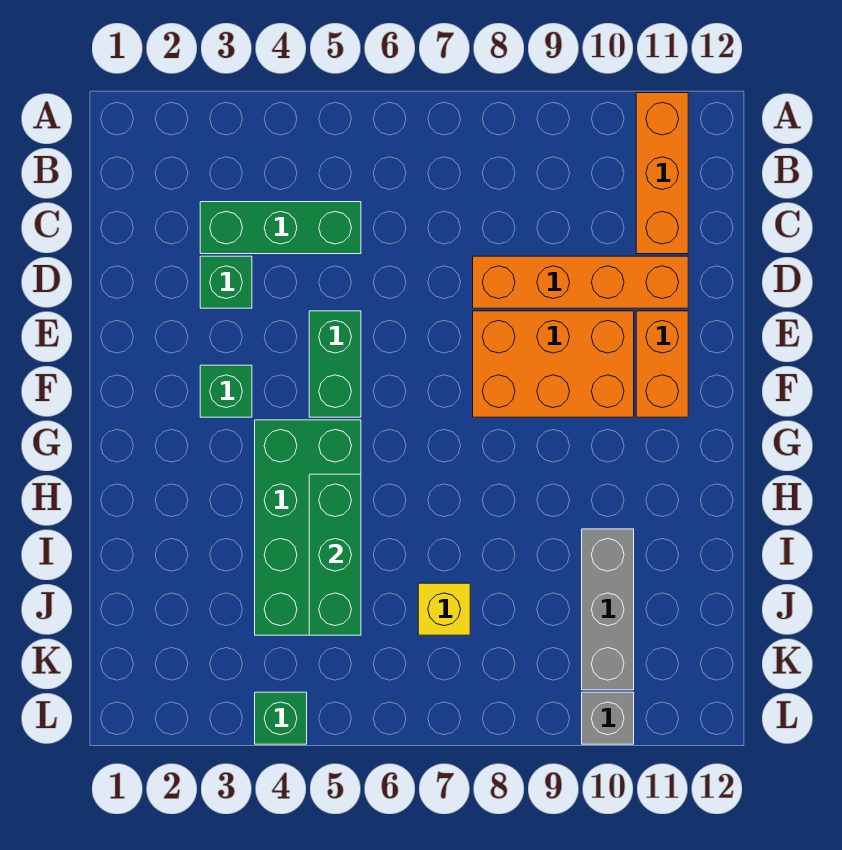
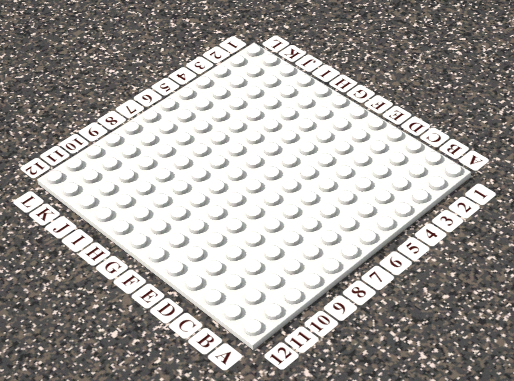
none -> orange brick A11:C11 level 1
none -> green brick C3:C5 level 1
none -> green brick D3 level 1

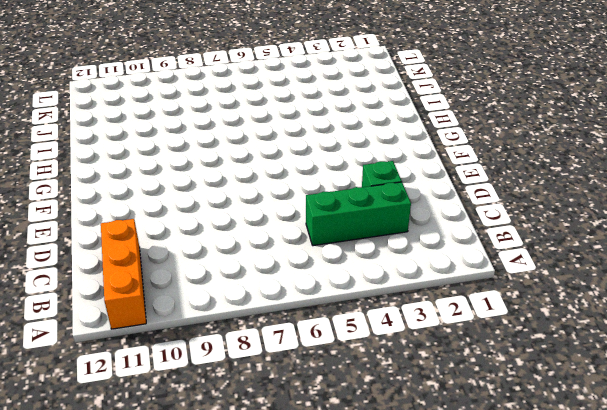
none -> orange brick D8:D11 level 1
none -> green brick E5:F5 level 1
none -> orange brick E8:F10 level 1

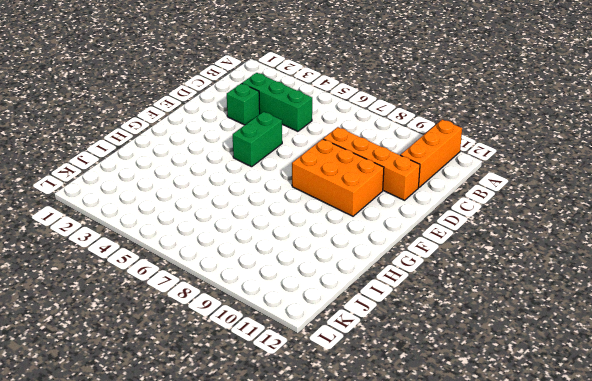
none -> orange brick E11:F11 level 1
none -> green brick F3 level 1
none -> green brick G4:J5 level 1

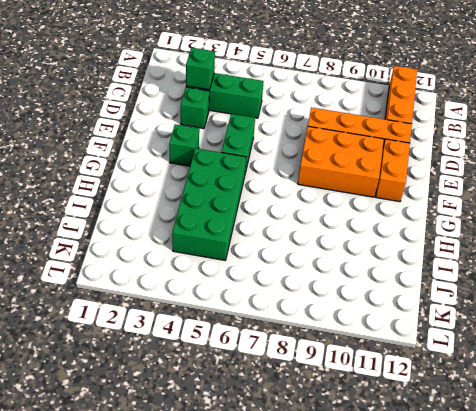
green brick C3 level 2 -> green brick L4 level 1
none -> grey brick I10:K10 level 1
none -> yellow brick J7 level 1
none -> grey brick L10 level 1

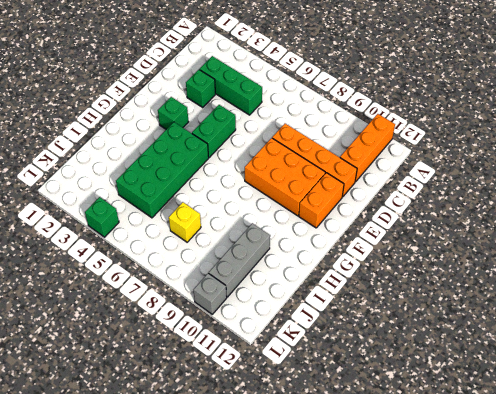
none -> green brick H5:J5 level 2

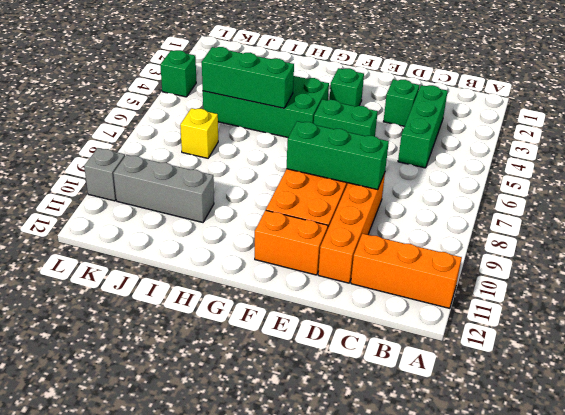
green brick D8:F8 level 2 -> none

